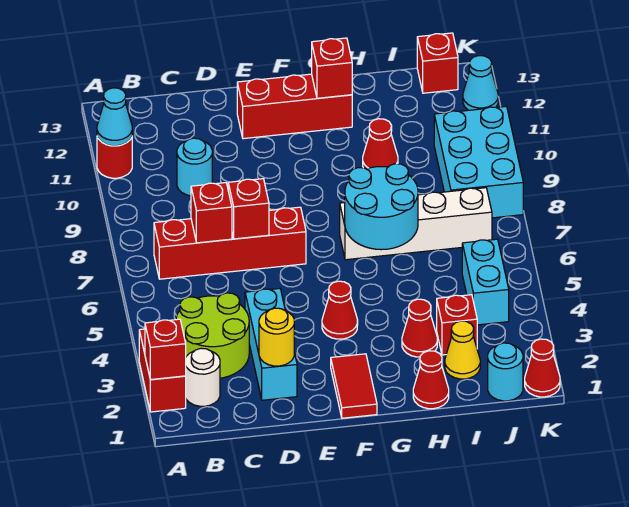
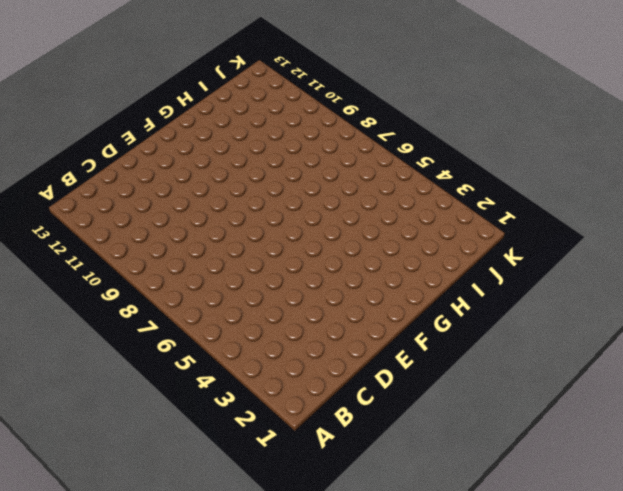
none -> red brick A2:A3 level 1
none -> red round brick A11 level 1
none -> white round brick B2 level 1

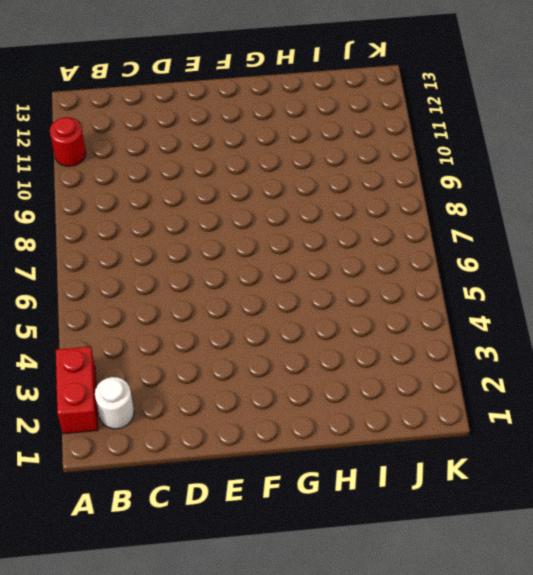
none -> lime round brick B3:C4 level 1
none -> red brick B7:E7 level 1
none -> cyan round brick C10 level 1

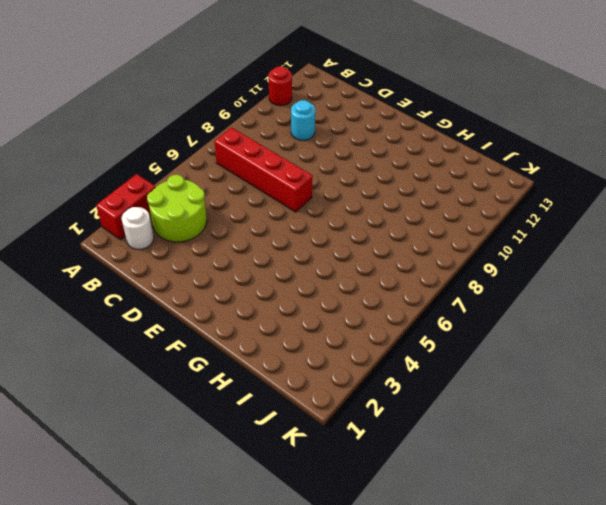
none -> cyan brick D2:D4 level 1
none -> red brick E12:G12 level 1
none -> red tile F1:F2 level 1

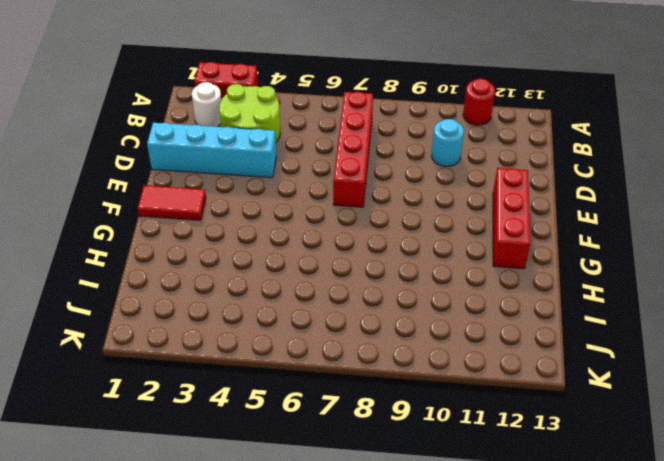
cyan brick D1:D4 level 1 -> cyan brick D2:D4 level 1
none -> red cone F4 level 1
none -> white brick G7:J7 level 1
none -> red cone H1 level 1

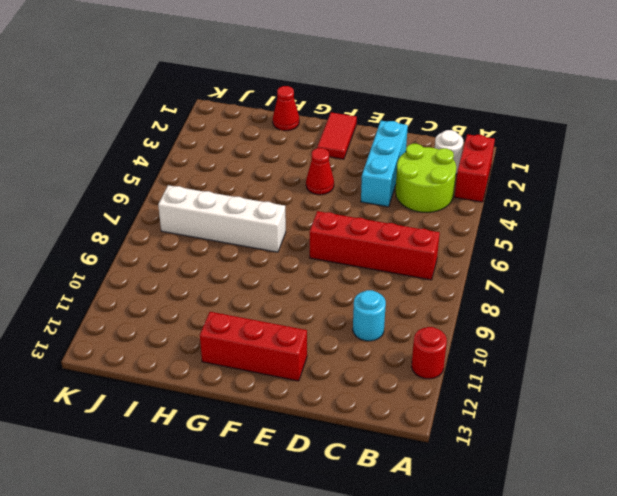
none -> red cone H3 level 1
none -> red cone H10 level 1
none -> yellow cone I2 level 1

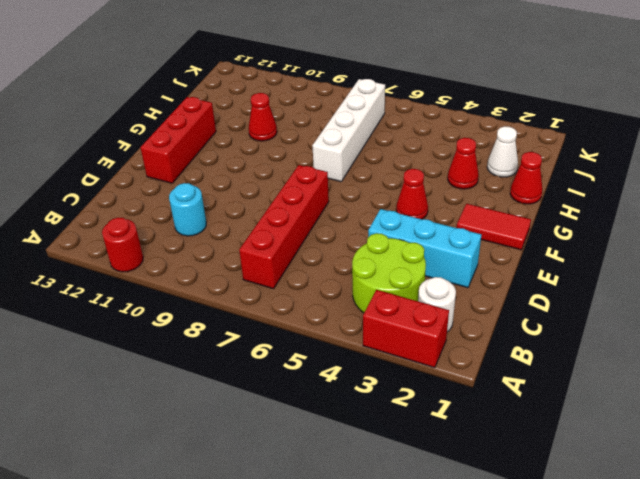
white cone I2 level 1 -> yellow cone I2 level 1
none -> red brick I3 level 1
none -> cyan round brick J1 level 1
none -> cyan brick J4:J5 level 1

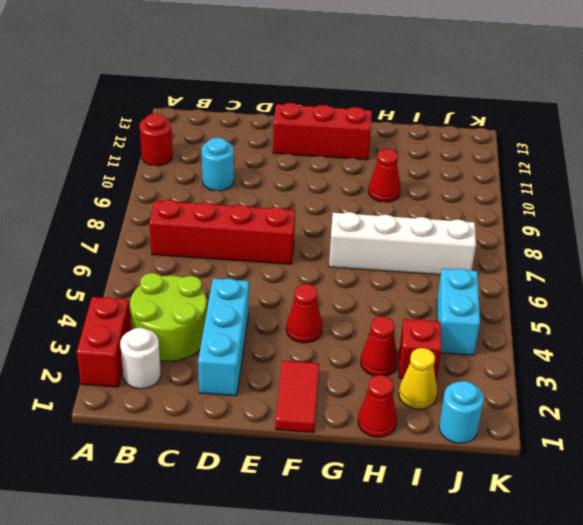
none -> cyan brick J8:K10 level 1
none -> red brick J13 level 1
none -> red cone K1 level 1

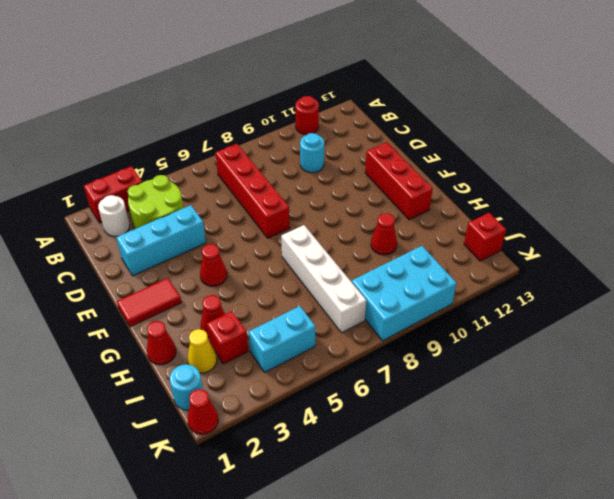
none -> cyan cone K12 level 1
none -> red brick A2 level 2
none -> cyan cone A11 level 2

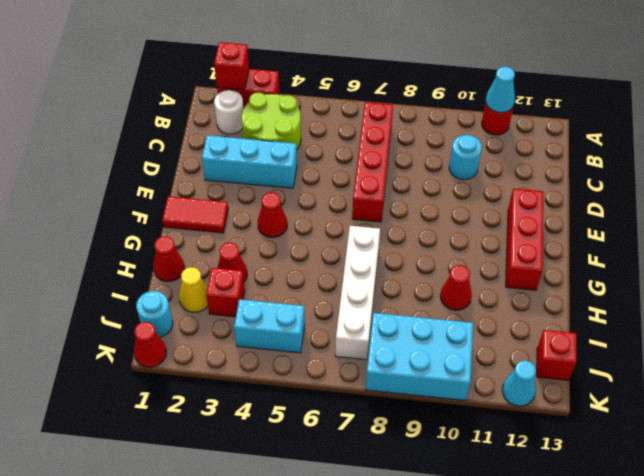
none -> red brick C7 level 2
none -> yellow round brick D2 level 2
none -> red brick D7 level 2

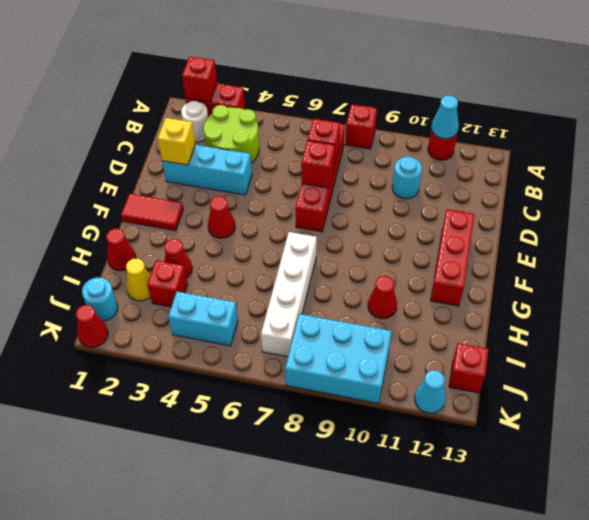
red brick A8 level 1 -> red brick G12 level 2
yellow brick D2 level 2 -> yellow round brick D2 level 2
none -> cyan round brick G6:H7 level 2

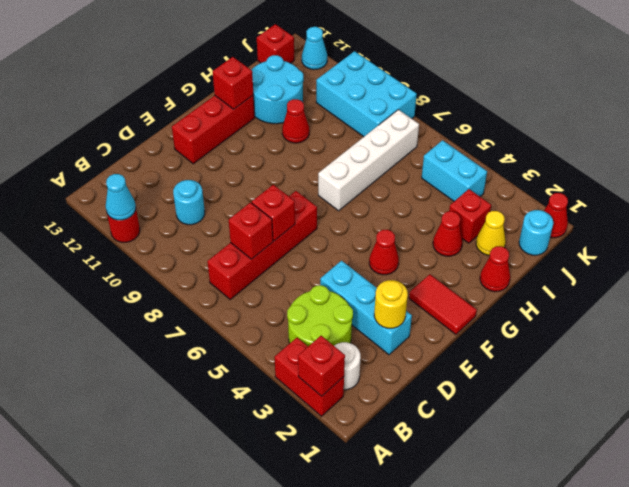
cyan round brick H11:I12 level 1 -> cyan round brick G6:H7 level 2

